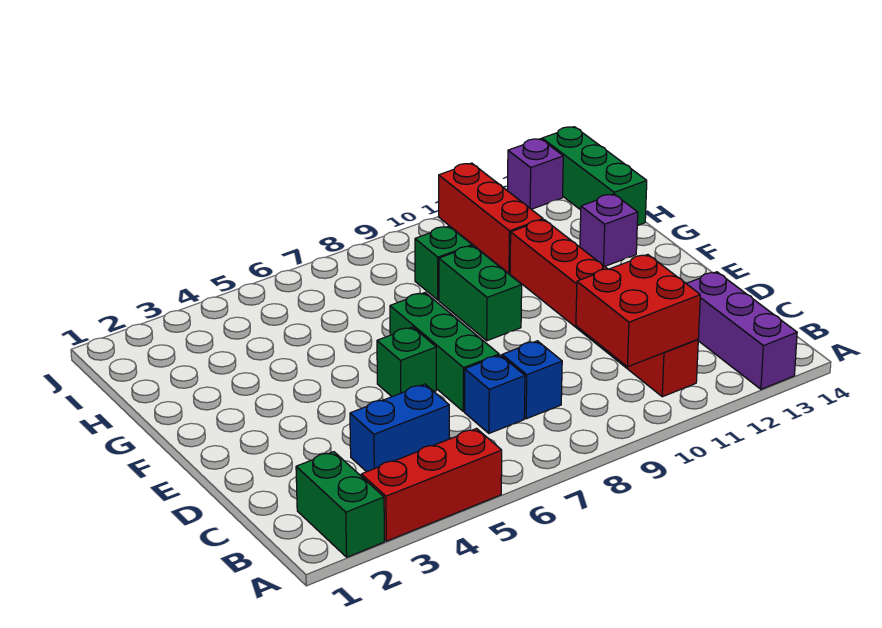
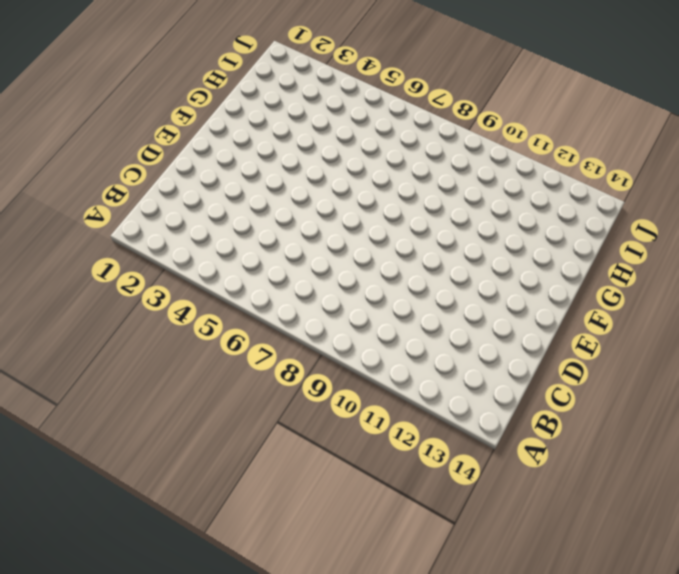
none -> green brick A2:B2 level 1
none -> red brick A3:A5 level 1
none -> purple brick A13:C13 level 1

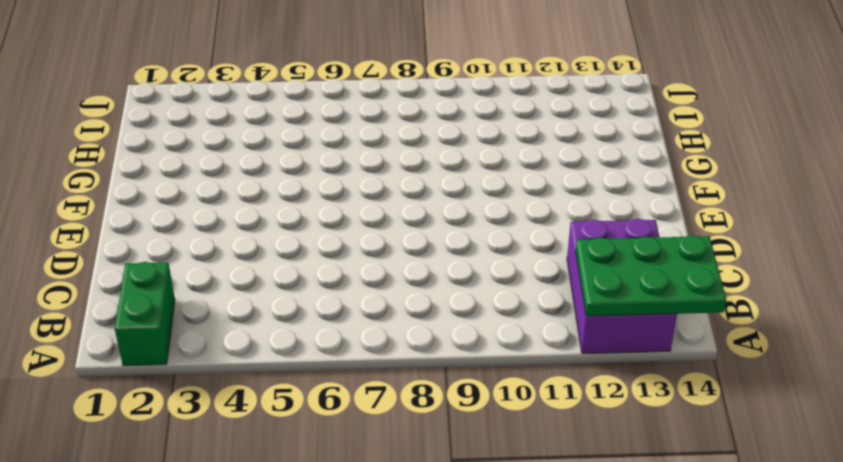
purple brick A12:C13 level 1 -> purple brick A13:C13 level 1
green plate A12:B14 level 2 -> none
none -> red brick A3:A5 level 1
none -> red brick B11:G11 level 1
none -> blue brick C4:C5 level 1

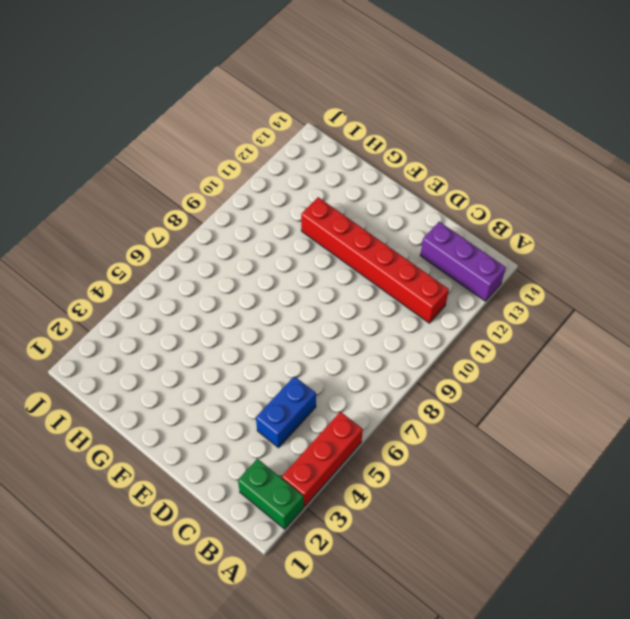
none -> blue brick C7 level 1
none -> blue brick C8 level 1
none -> green brick D7:F7 level 1

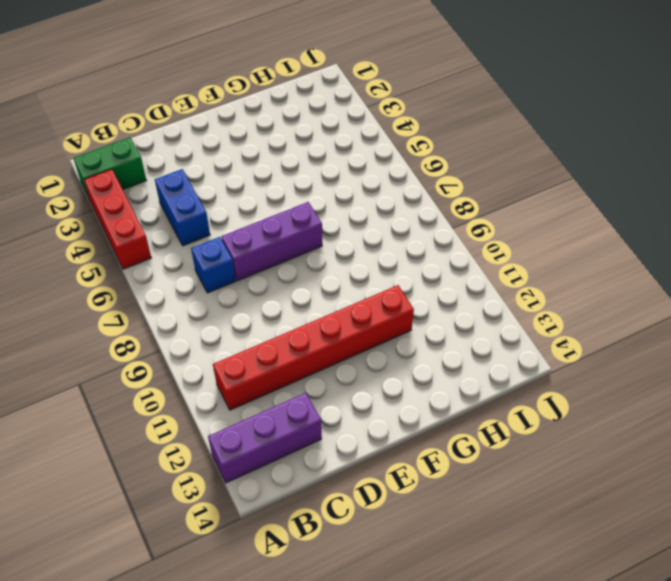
purple brick D7:F7 level 1 -> green brick D7:F7 level 1
none -> blue brick C8 level 1
none -> green brick E6 level 1
none -> green brick F9:G9 level 1

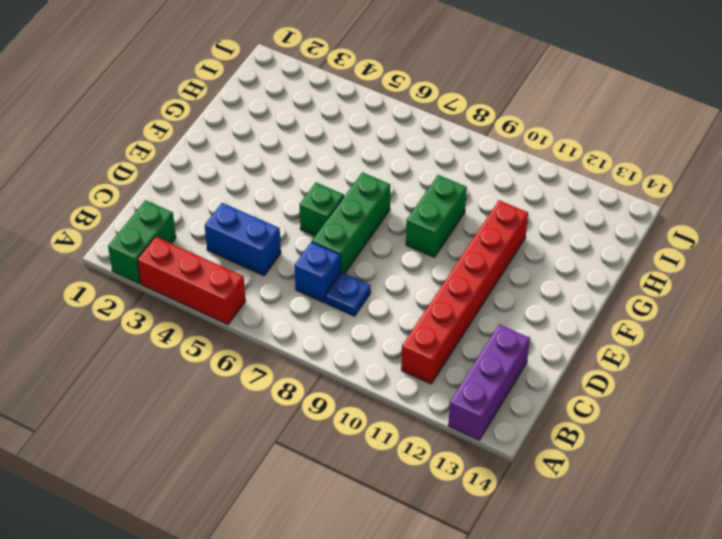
blue plate C8 level 1 -> blue brick C8 level 1
none -> purple brick G13 level 1
none -> green brick H9 level 1
none -> red brick H11:J11 level 1

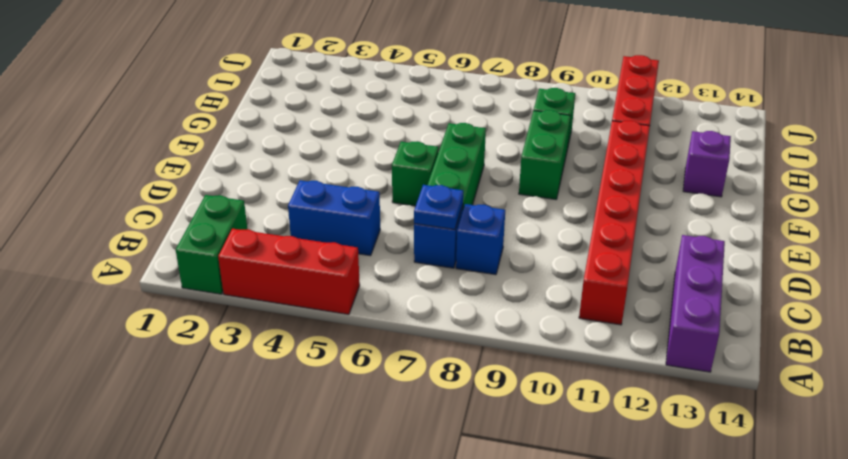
blue plate C7 level 2 -> none
none -> green brick H14:J14 level 1
none -> purple brick J13 level 1
none -> red brick B10:C11 level 2

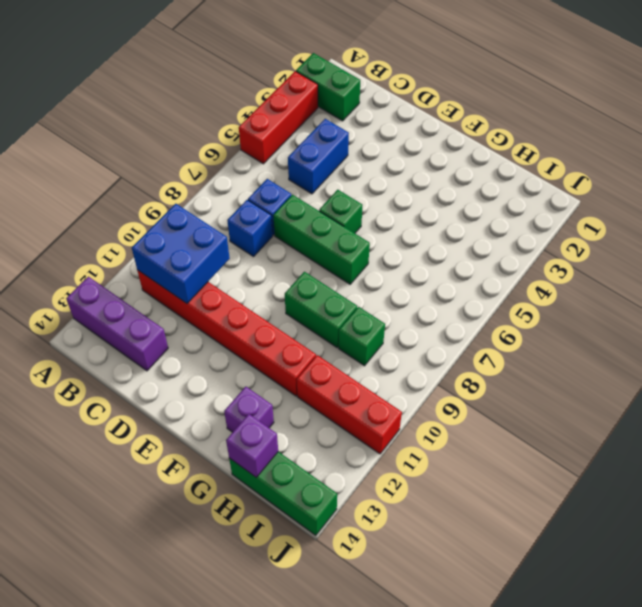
blue brick B10:C11 level 2 -> red brick B10:C11 level 2
purple brick H14 level 2 -> purple brick J13 level 1

